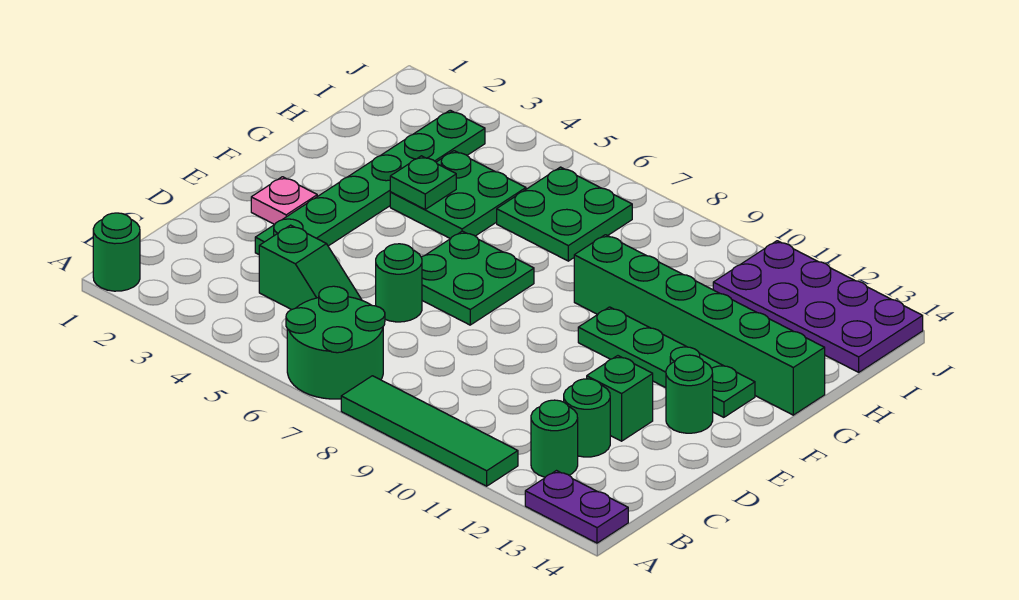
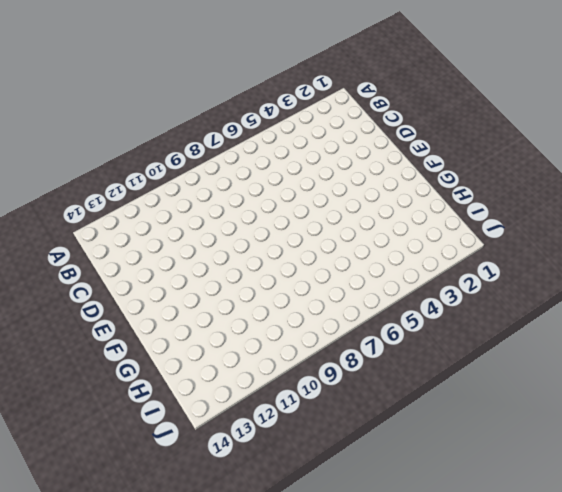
none -> green round brick A1 level 1
none -> green round brick A6:B7 level 1
none -> green tile A8:A11 level 1

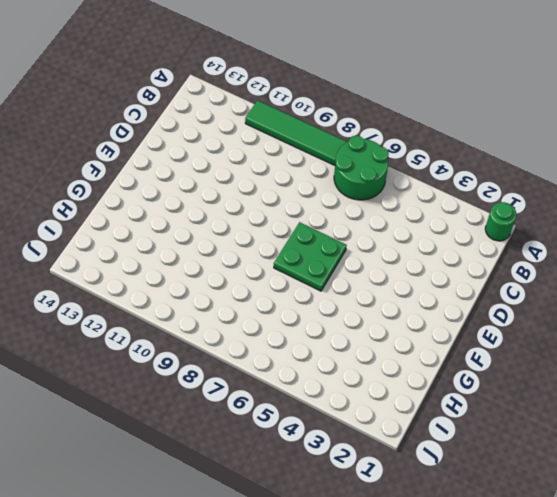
none -> purple plate A13:A14 level 1
none -> green round brick B12 level 1
none -> green slope C4:C5 level 1 top 4

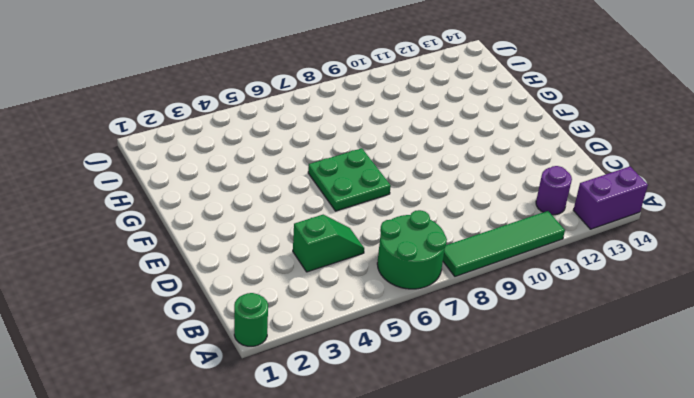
purple brick A13:A14 level 1 -> purple plate A13:A14 level 1
purple round brick B12 level 1 -> green round brick B12 level 1
none -> green round brick C12 level 1
none -> green plate D3:I3 level 1
none -> green round brick D6 level 1

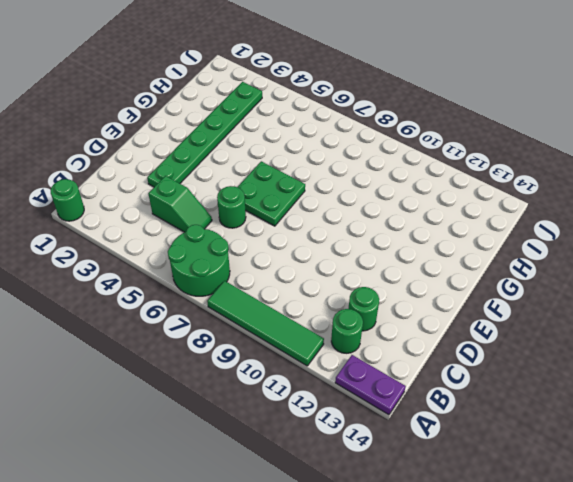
none -> green brick D12 level 1
none -> pink plate E2 level 1
none -> green round brick E13 level 1

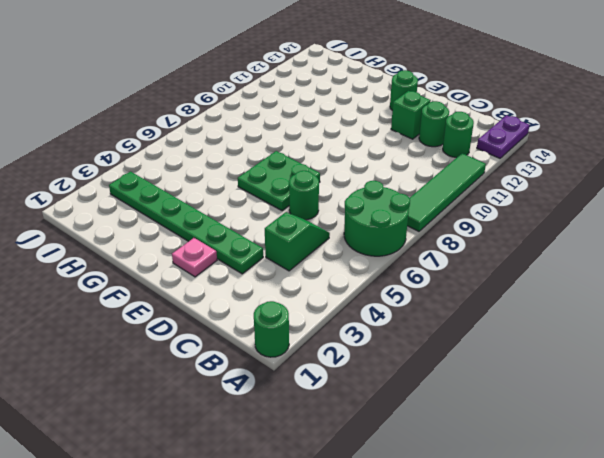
none -> green plate F10:F13 level 1
none -> green plate G4:H5 level 1
none -> green brick G9:G14 level 1

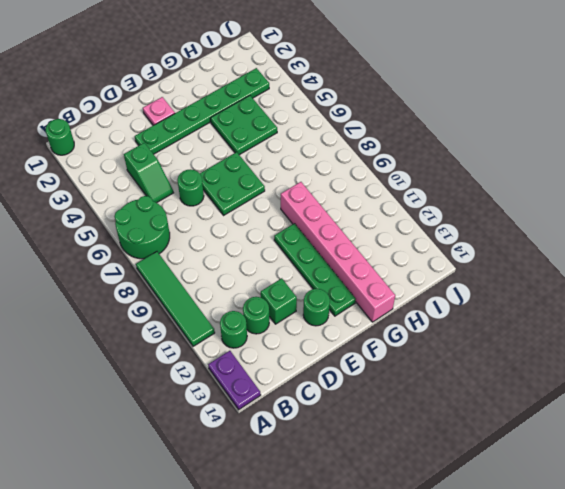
pink brick G9:G14 level 1 -> green brick G9:G14 level 1
none -> green plate H6:I7 level 1
none -> purple plate I11:J14 level 1
none -> green plate G4 level 2

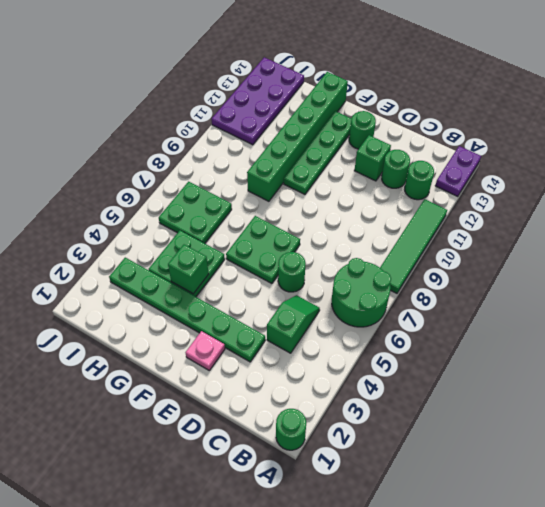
green brick G4 level 2 -> green plate G4 level 2

